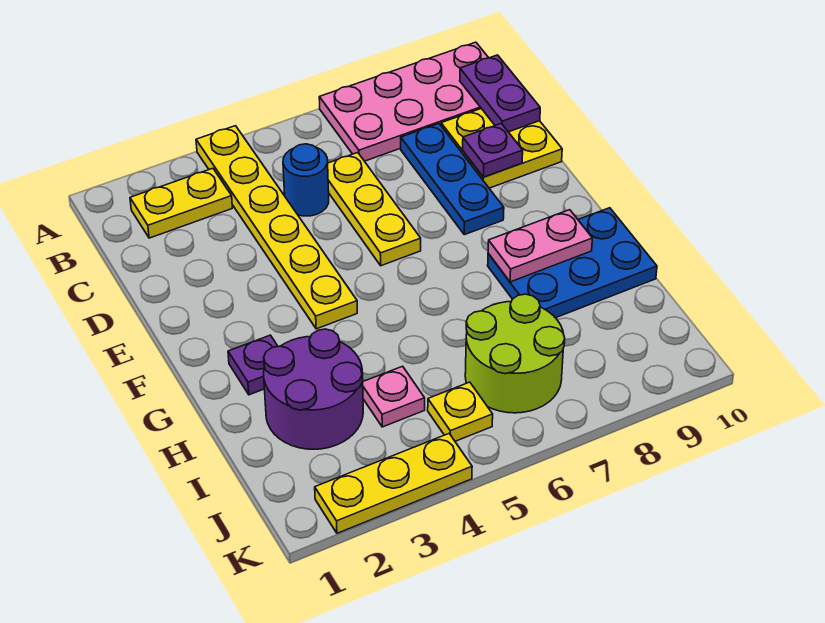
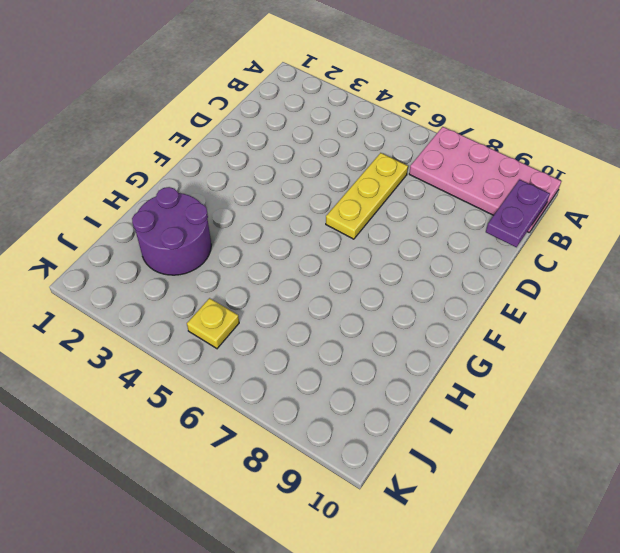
none -> yellow plate A4:F4 level 1
none -> yellow plate B2:B3 level 1
none -> blue round brick C5 level 1

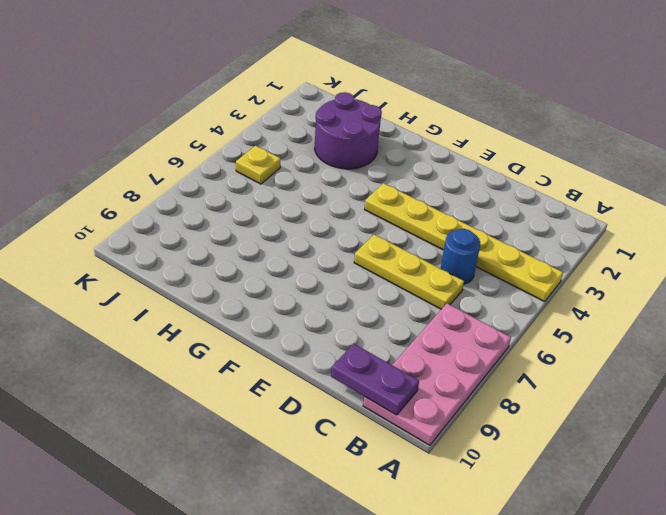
none -> yellow plate B2:B3 level 1
none -> blue plate C8:E8 level 1
none -> yellow plate C9:D10 level 1

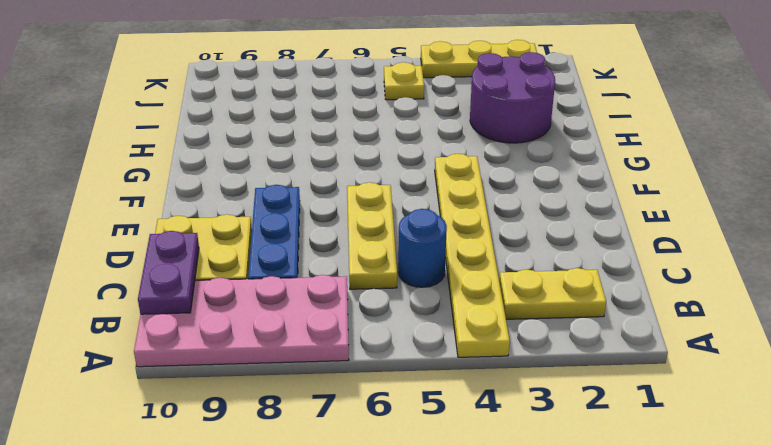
none -> purple plate G2 level 1
none -> blue plate G8:H10 level 1
none -> pink plate I4 level 1

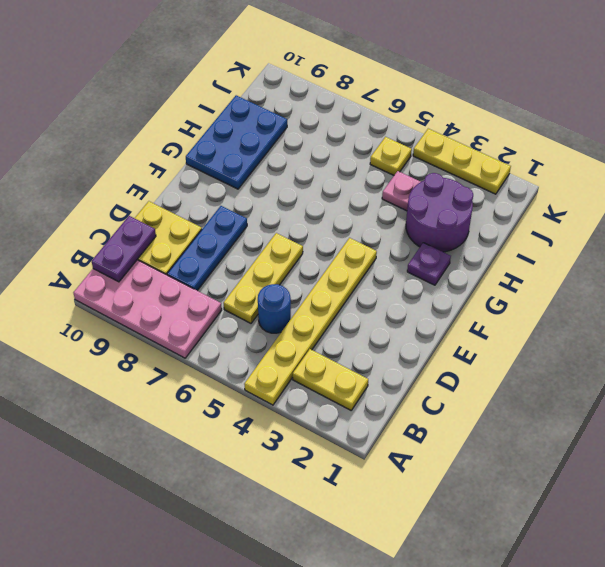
blue plate G9:I10 level 1 -> blue plate G8:H10 level 1
none -> lime round brick I6:J7 level 1
none -> purple plate D9 level 2
none -> pink plate G8:G9 level 2

